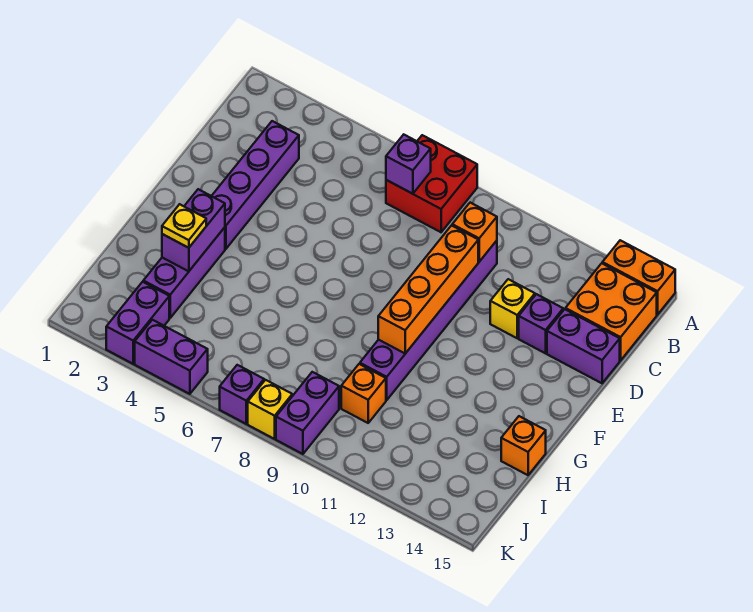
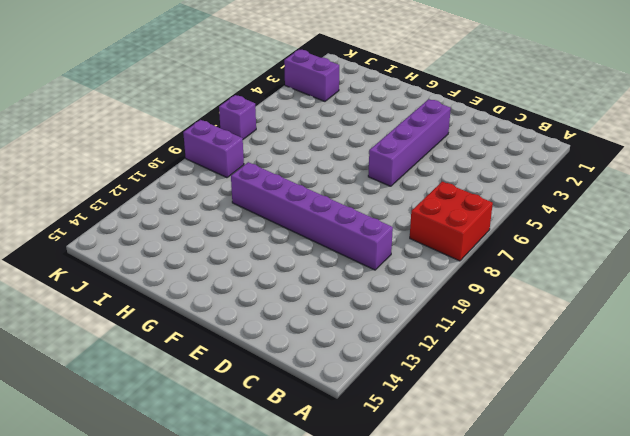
purple brick E3:E6 level 1 -> purple brick C3:F3 level 1
none -> orange brick A14:A15 level 1
none -> orange brick B14:C15 level 1
none -> yellow brick D12 level 1

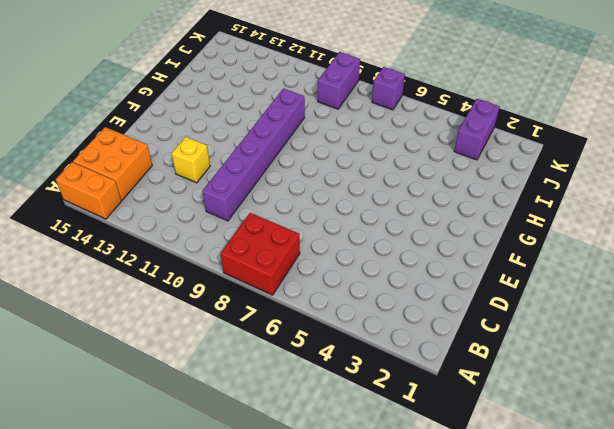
none -> purple brick C3:F3 level 1
none -> purple brick D13 level 1
none -> purple brick D14:D15 level 1

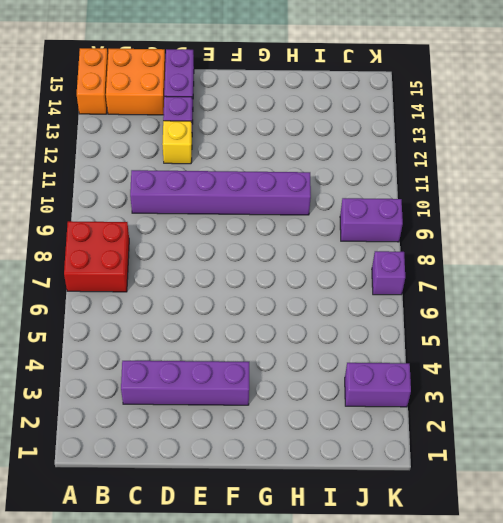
none -> purple brick G3:I3 level 1
none -> orange brick H15 level 1
none -> orange brick I10 level 1

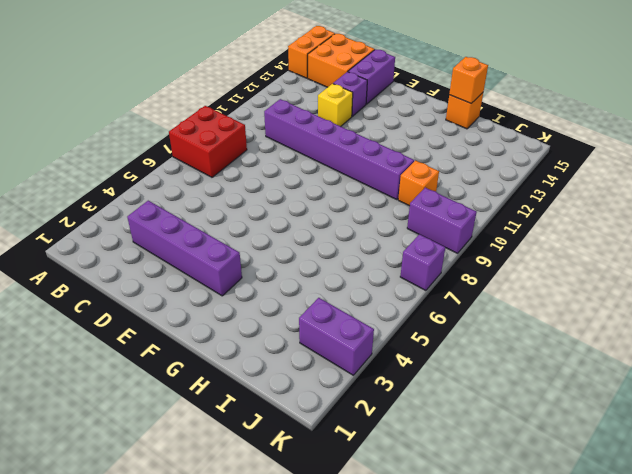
orange brick H15 level 2 -> orange brick C10 level 2
none -> purple brick G3:I3 level 1
none -> purple brick K4:K5 level 1
none -> yellow brick K8 level 1

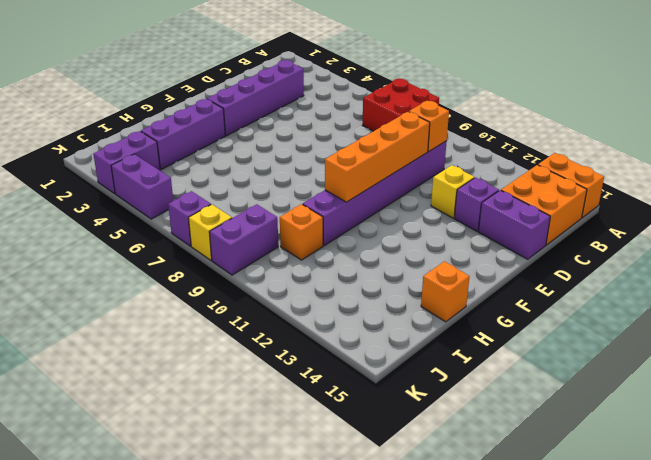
none -> purple brick B7 level 2
none -> purple brick G3:H3 level 2
none -> yellow plate H3 level 3

